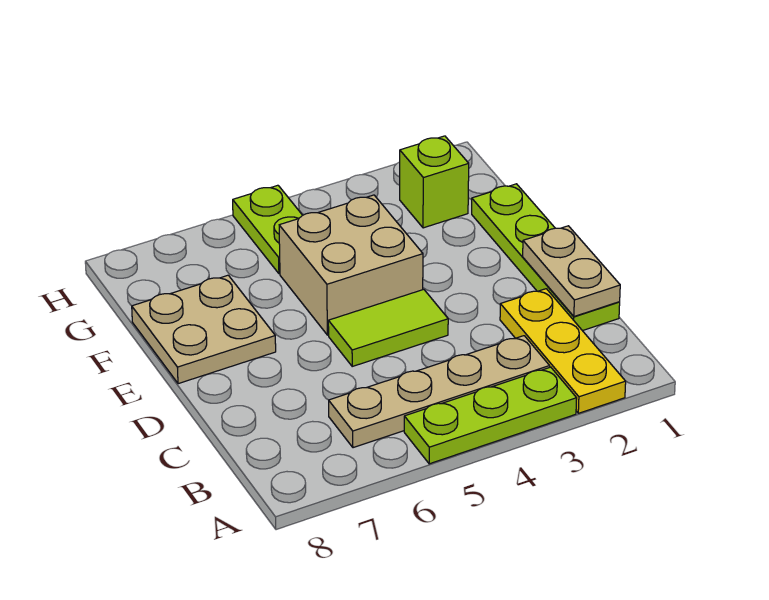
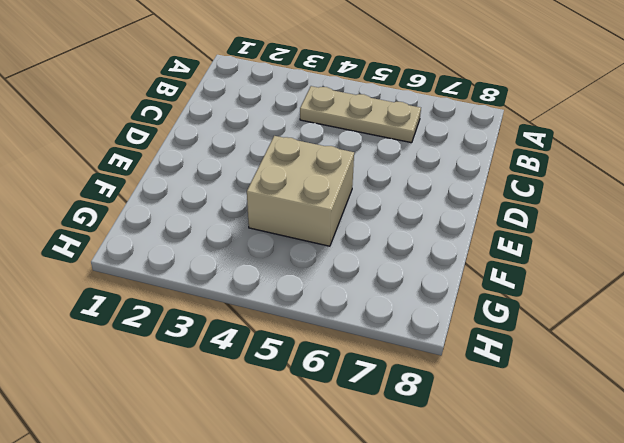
tan plate B4:B6 level 1 -> tan plate B3:B6 level 1
none -> yellow plate A2:C2 level 1
none -> lime plate A3:A5 level 1

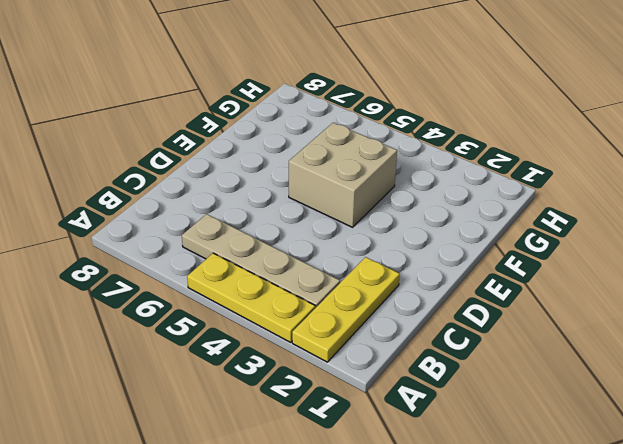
yellow plate A3:A5 level 1 -> lime plate A3:A5 level 1
none -> lime plate C1:F1 level 1
none -> lime tile D4:D5 level 1

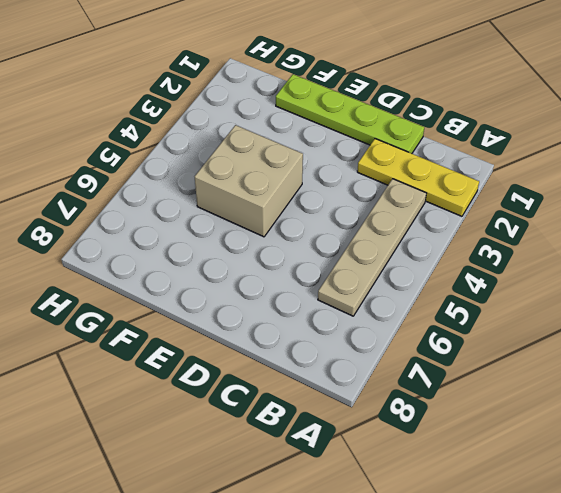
none -> lime plate A3:A5 level 1
none -> lime tile D4:D5 level 1

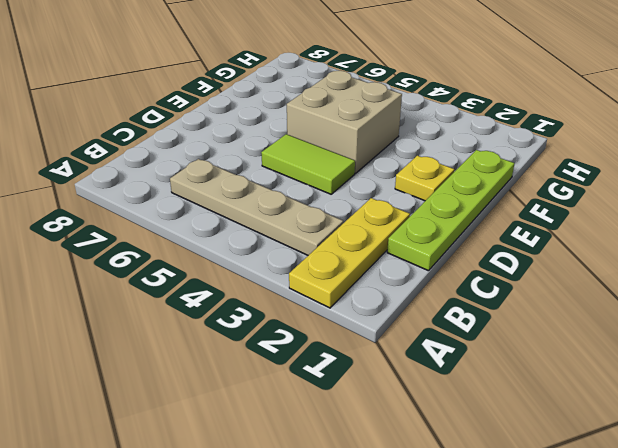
yellow plate E2 level 1 -> none
none -> lime plate A3:A5 level 1
none -> tan plate E7:F8 level 1

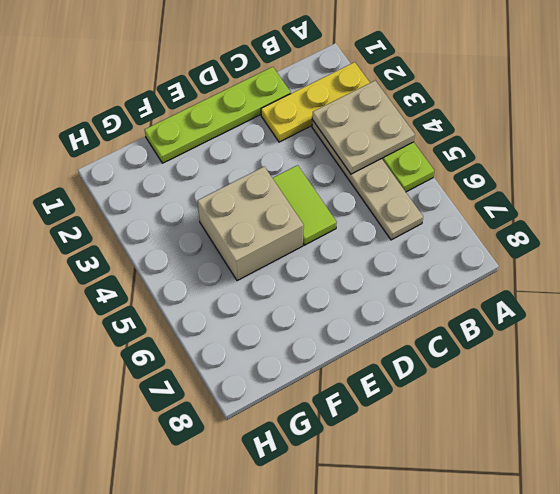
tan plate A3:B4 level 2 -> tan plate E7:F8 level 1
none -> lime brick G2 level 1
none -> lime plate G5:H5 level 1

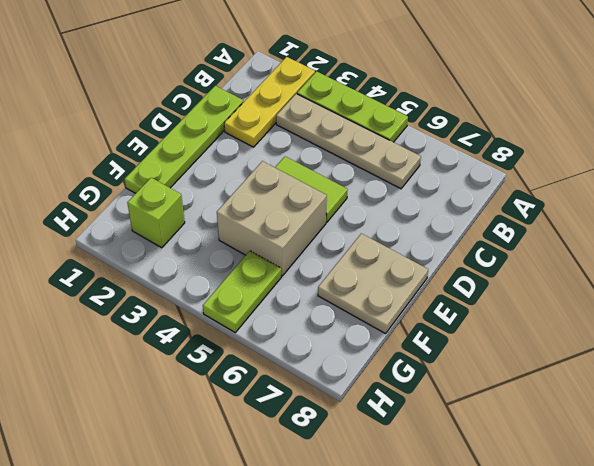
none -> tan plate C1:D1 level 2

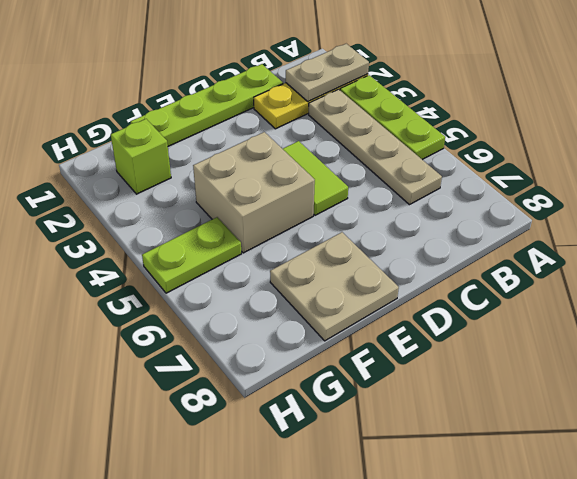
tan plate A2:B2 level 2 -> tan plate C1:D1 level 2

